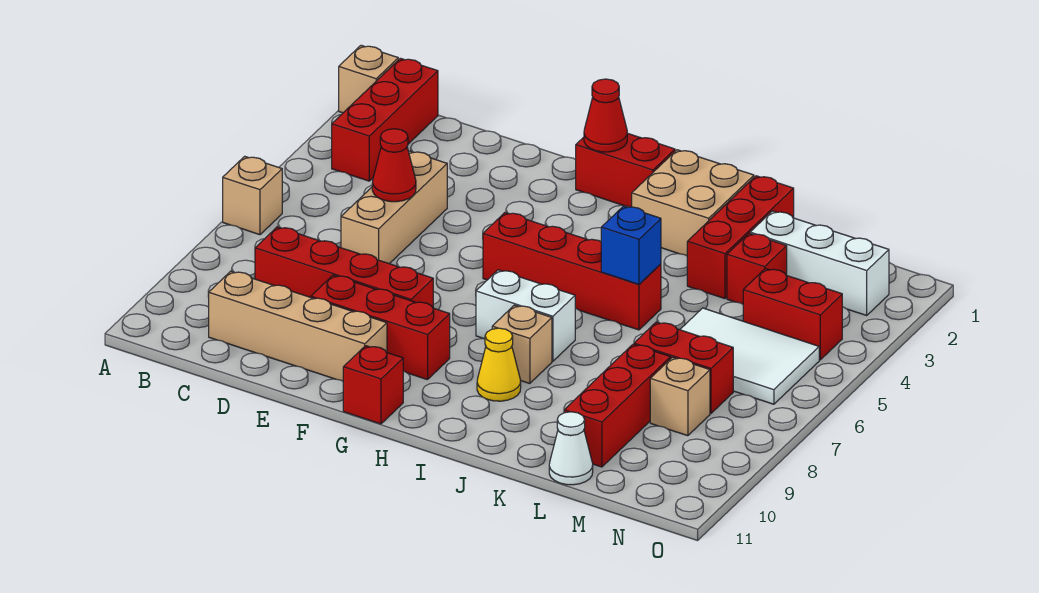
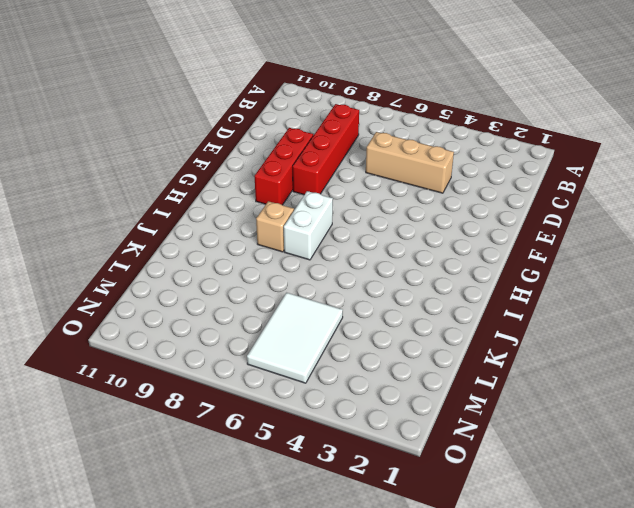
none -> tan brick A1 level 1
none -> tan brick A6 level 1
none -> red brick B1:B3 level 1

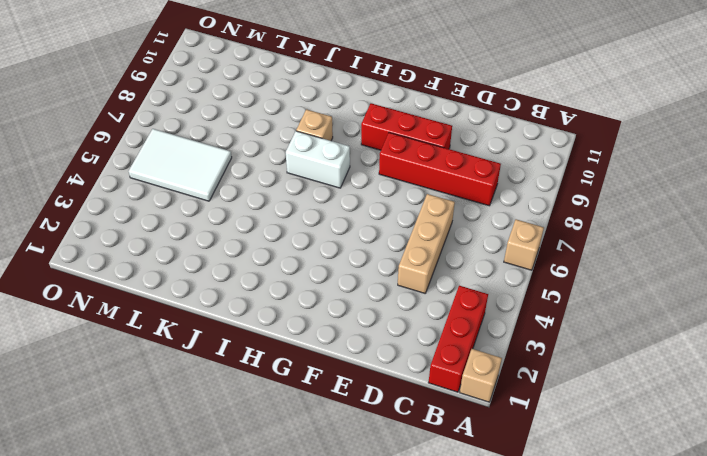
none -> tan brick C10:F10 level 1
none -> red brick G1:H1 level 1
none -> red brick G5:J5 level 1

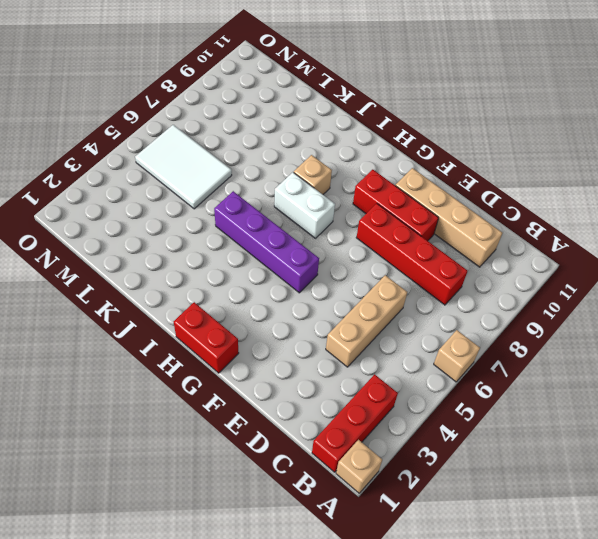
purple brick G5:J5 level 1 -> red brick G5:J5 level 1
none -> red brick G11 level 1
none -> tan brick I1:J2 level 1
none -> yellow cone I9 level 1

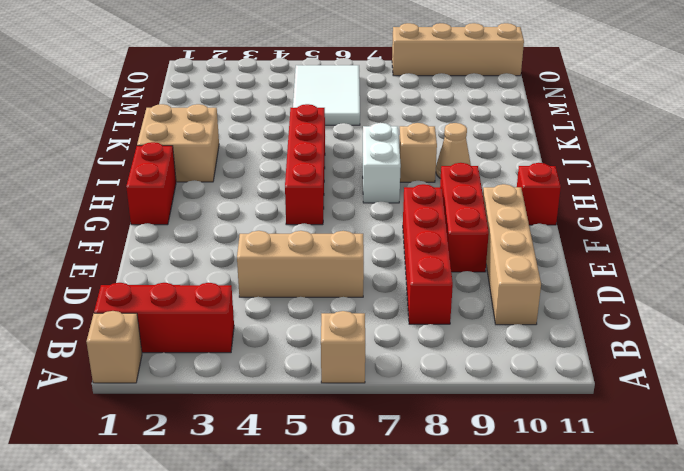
tan cone I9 level 1 -> yellow cone I9 level 1
tan brick O8:O11 level 1 -> none
none -> red brick K1:K3 level 1
none -> white brick L2:N2 level 1
none -> red brick L3 level 1

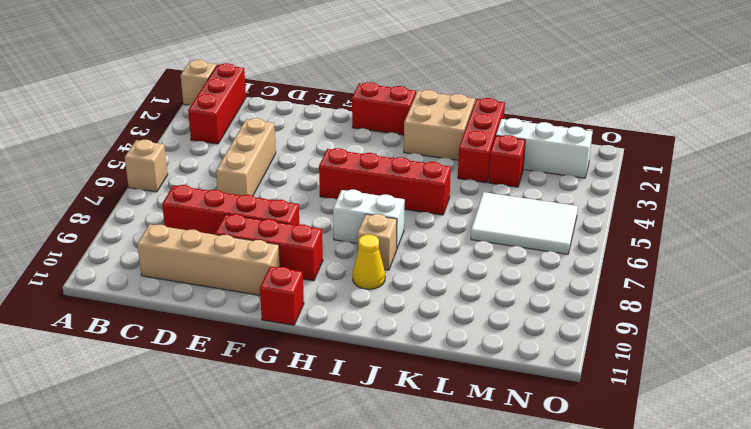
none -> red brick L7:M7 level 1
none -> red brick L8:L10 level 1
none -> white cone L11 level 1

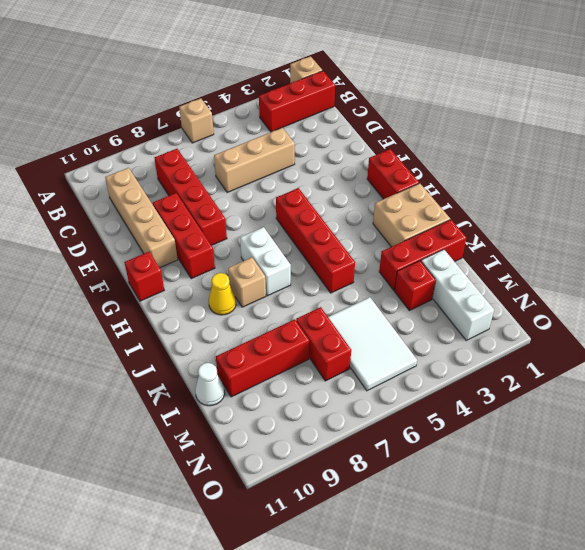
none -> red brick M4:N4 level 1
none -> tan brick M8 level 1
none -> red cone D5 level 2

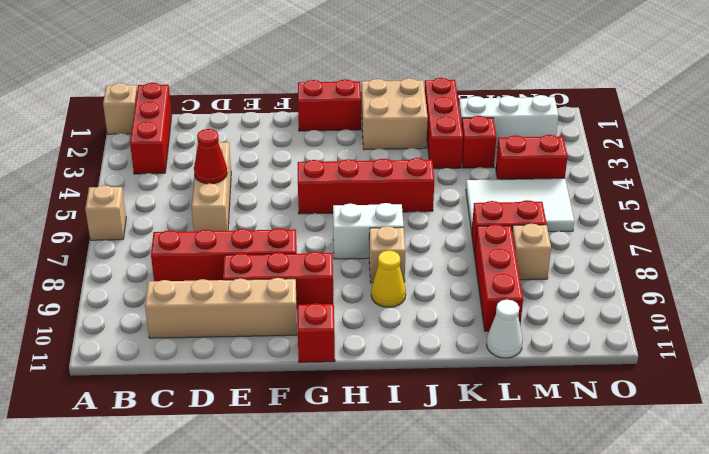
none -> red cone G1 level 2
none -> blue brick J5 level 2

